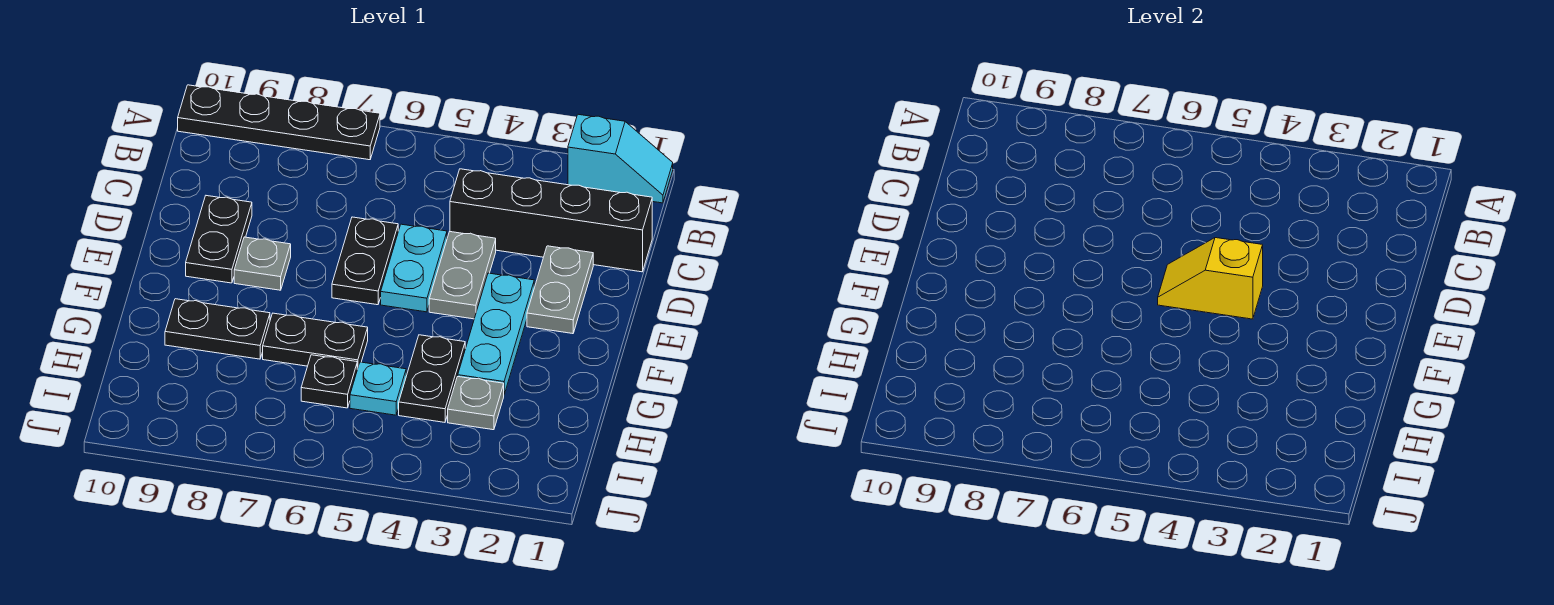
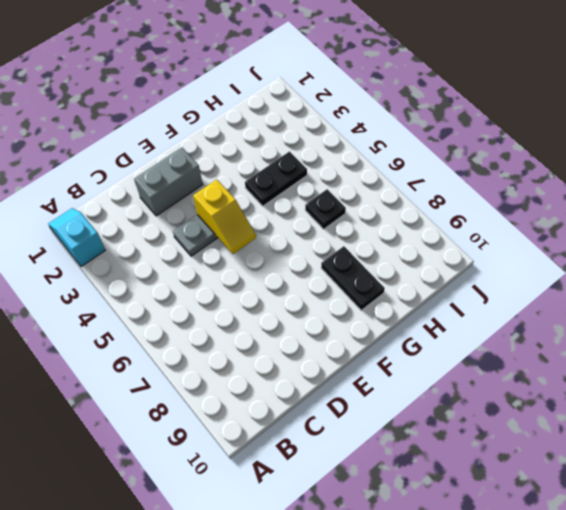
grey brick D2:E2 level 1 -> grey plate D2:E2 level 1
none -> black plate A7:A10 level 1
none -> black brick C1:C4 level 1
none -> cyan plate D5:E5 level 1

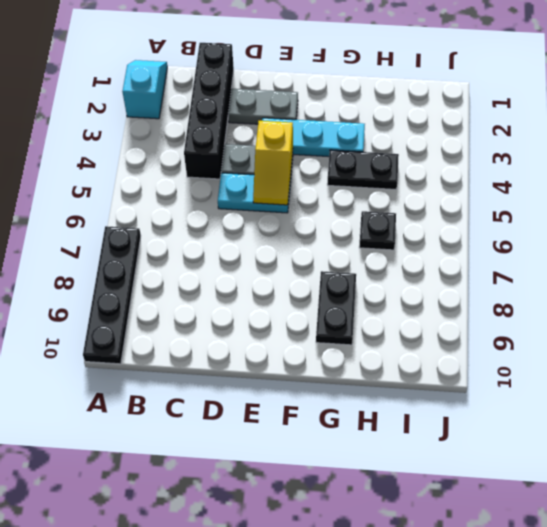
none -> black plate D6:E6 level 1
none -> black plate D9:E9 level 1
none -> grey plate E8 level 1

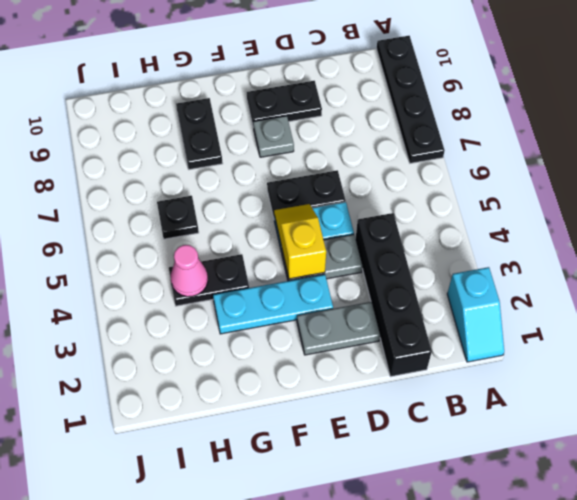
pink cone H4 level 2 -> none
none -> black plate G6:G7 level 1
none -> grey plate H3 level 1
none -> cyan plate H5 level 1

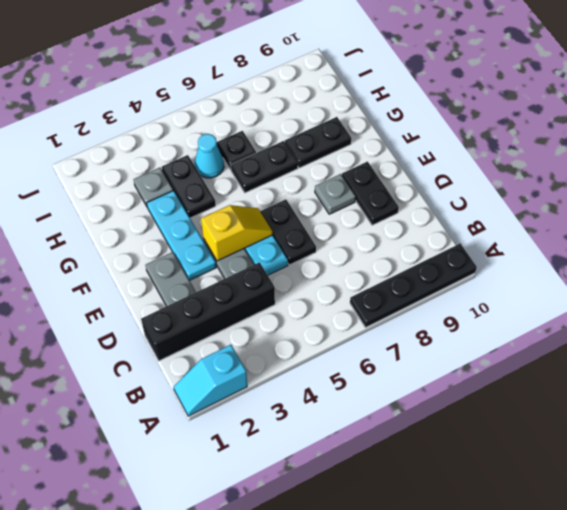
cyan cone H5 level 1 -> cyan plate H5 level 1

